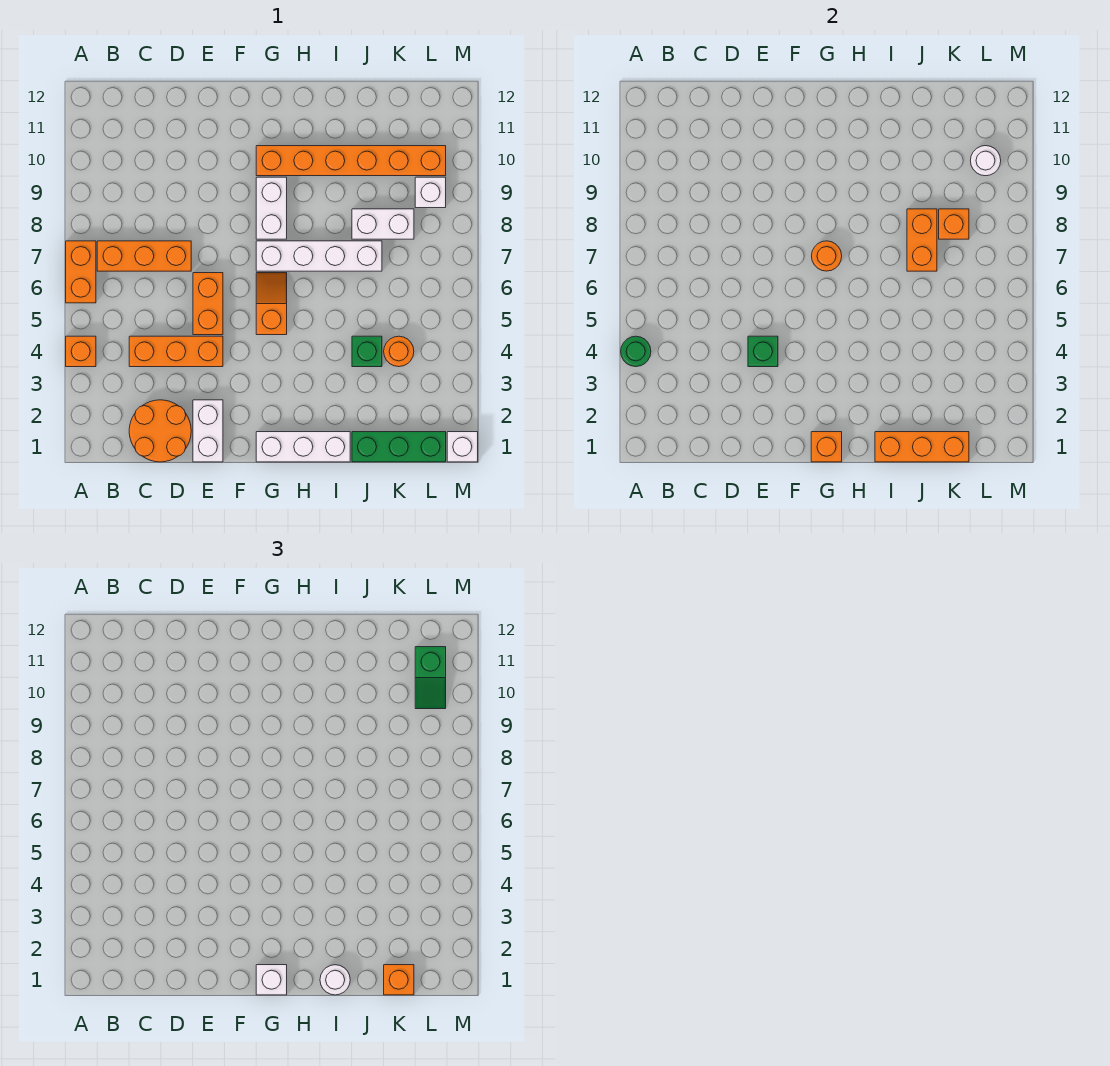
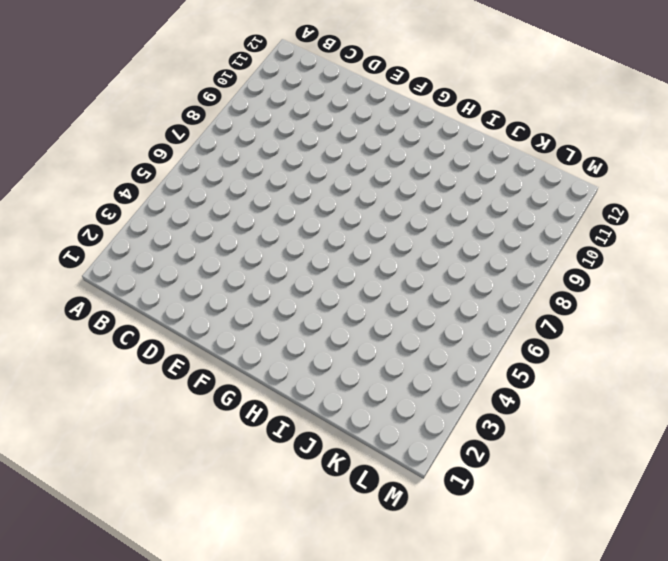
none -> orange brick A4 level 1
none -> orange brick A6:A7 level 1
none -> orange brick B7:D7 level 1
none -> orange round brick C1:D2 level 1

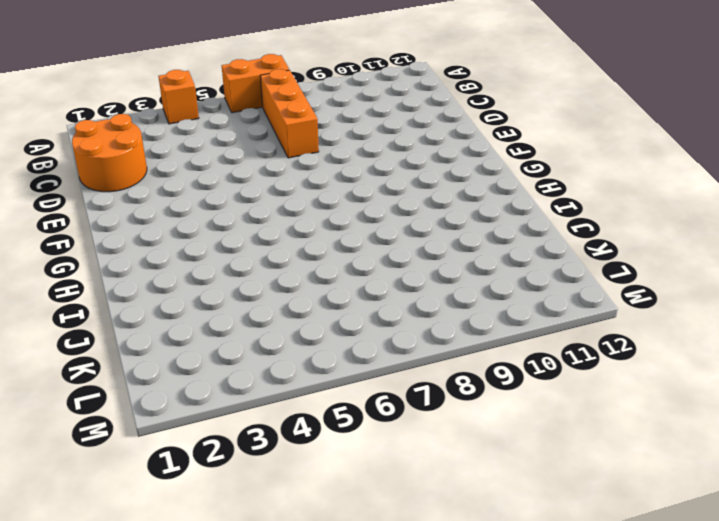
none -> orange brick C4:E4 level 1
none -> white brick E1:E2 level 1
none -> orange brick E5:E6 level 1
none -> white brick G1:I1 level 1

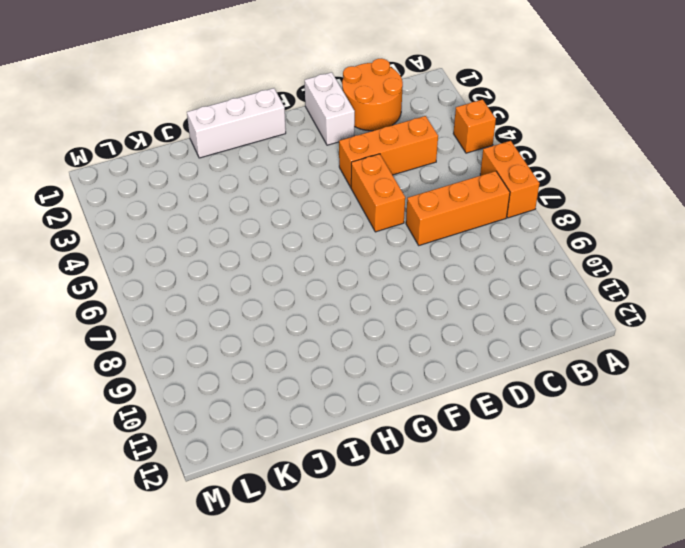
none -> orange slope G5:G6 level 1 top 5
none -> white brick G7:J7 level 1
none -> white brick G8:G9 level 1
none -> orange brick G10:L10 level 1

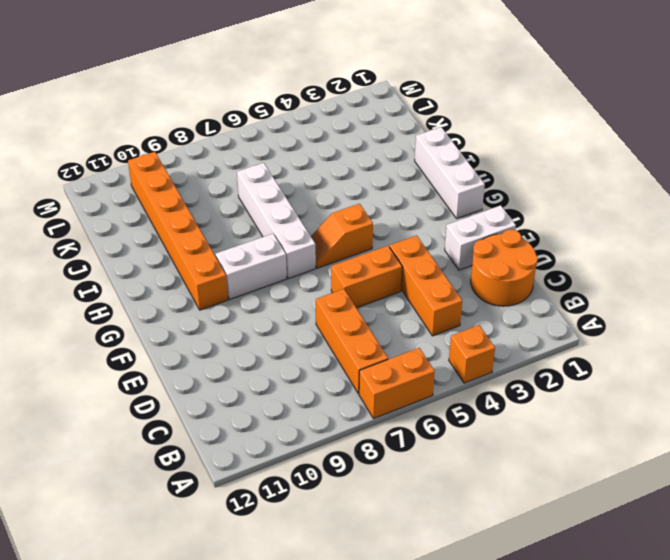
none -> green brick J1:L1 level 1
none -> green brick J4 level 1
none -> white brick J8:K8 level 1
none -> orange round brick K4 level 1

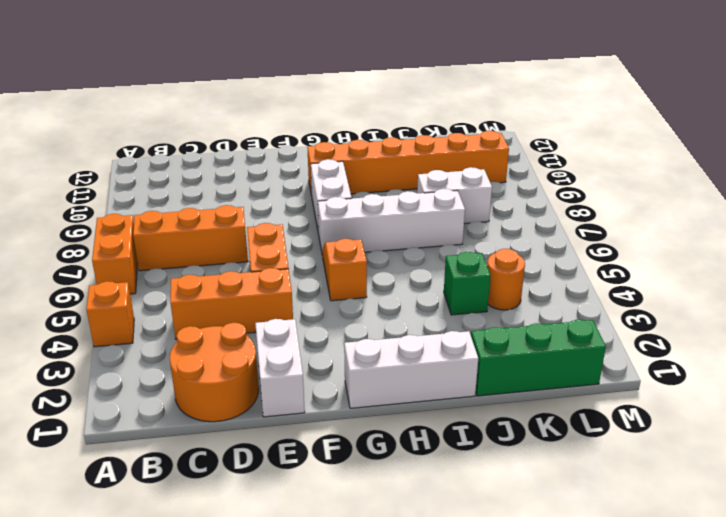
none -> white brick L9 level 1
none -> white brick M1 level 1
none -> green round brick A4 level 2
none -> green brick E4 level 2

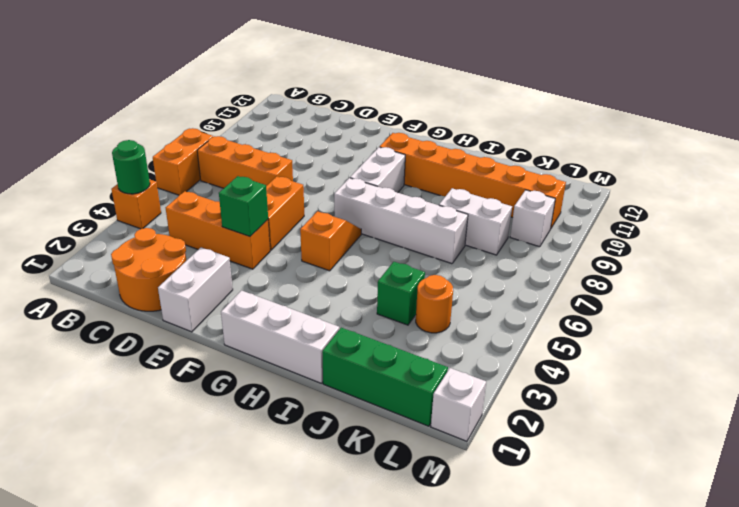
none -> orange brick G1 level 2
none -> orange round brick G7 level 2
none -> orange brick I1:K1 level 2
none -> orange brick J7:J8 level 2

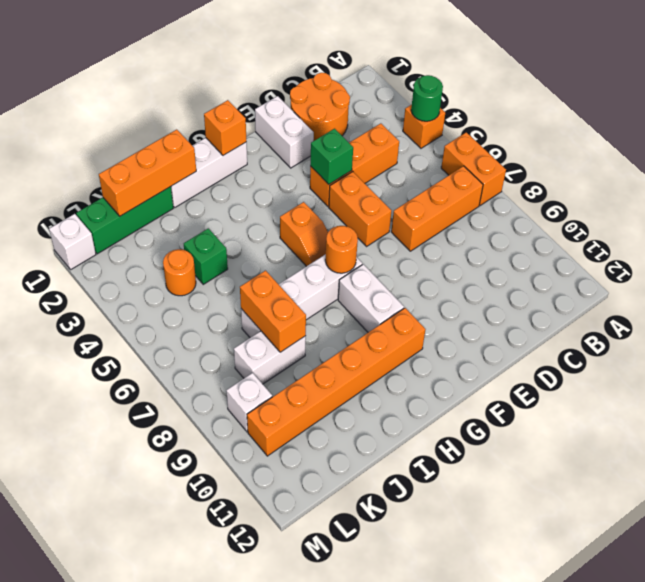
none -> orange brick K8 level 2
none -> white round brick L10 level 2
none -> white brick G1 level 3
none -> white round brick I1 level 3

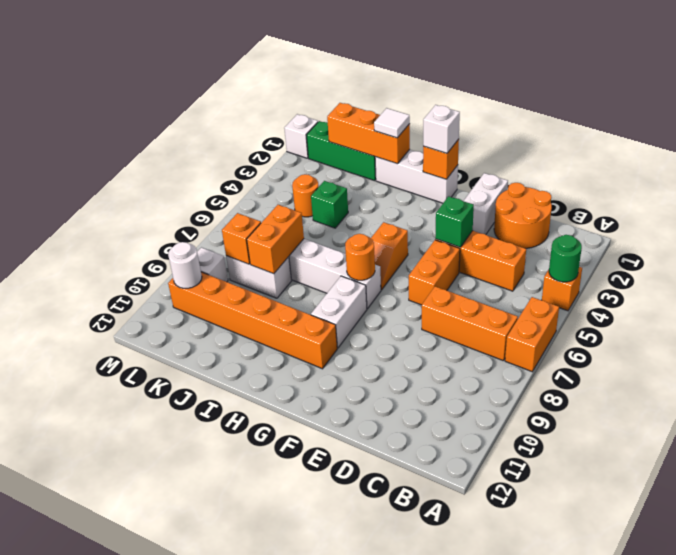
white tile I1 level 3 -> white round brick I1 level 3
none -> orange brick K1 level 3
none -> green slope L10:L11 level 3 top 11

